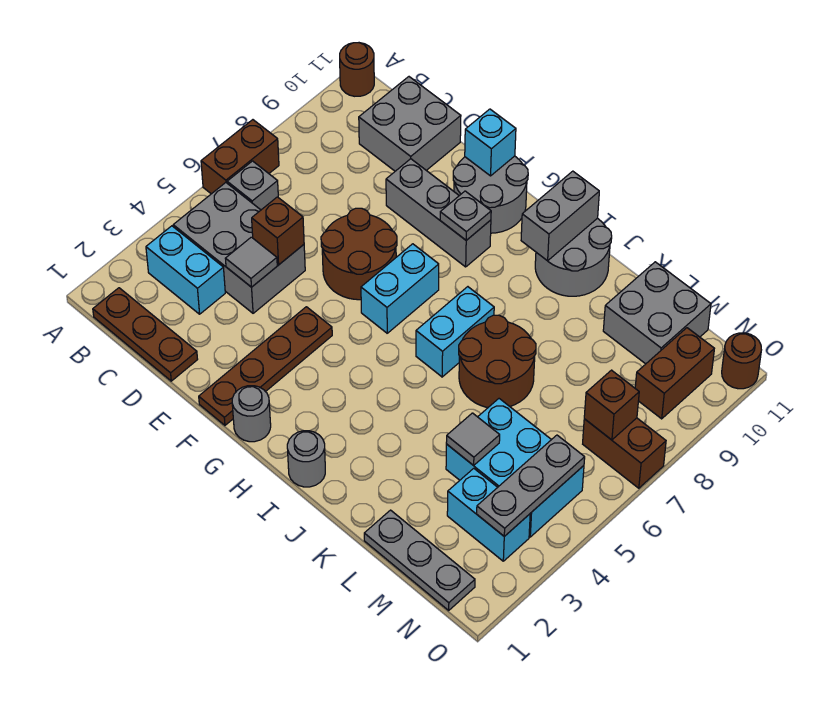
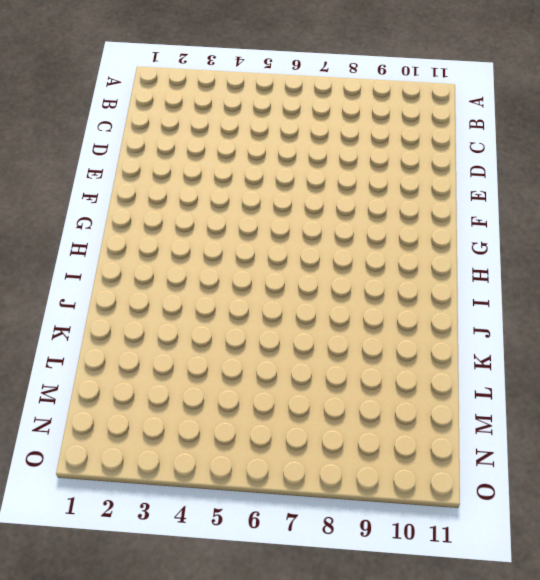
none -> brown brick A6:A7 level 1
none -> brown round brick A11 level 1
none -> brown plate B1:D1 level 1
none -> cyan brick B3:C3 level 1

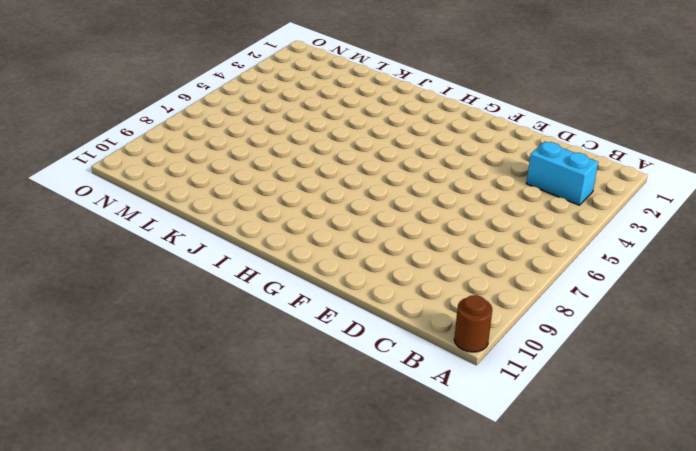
none -> brown brick A6:A7 level 1
none -> brown plate B1:D1 level 1
none -> grey brick B4:D5 level 1
none -> grey brick B6 level 1

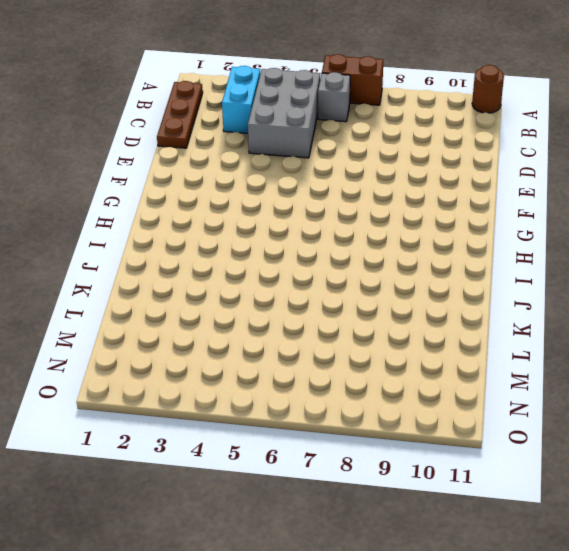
none -> grey brick C10:D11 level 1
none -> brown round brick E6:F7 level 1
none -> grey brick E9:G9 level 1
none -> brown plate F1:F4 level 1

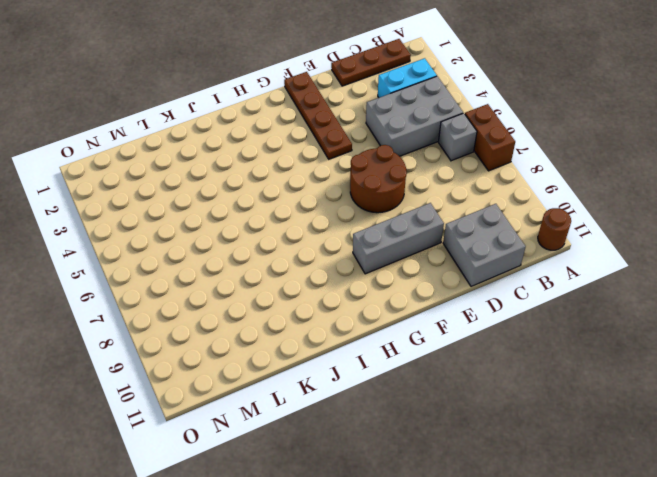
none -> grey round brick F10:G11 level 1
none -> grey round brick G1 level 1
none -> cyan brick G6:G7 level 1
none -> grey round brick I1 level 1

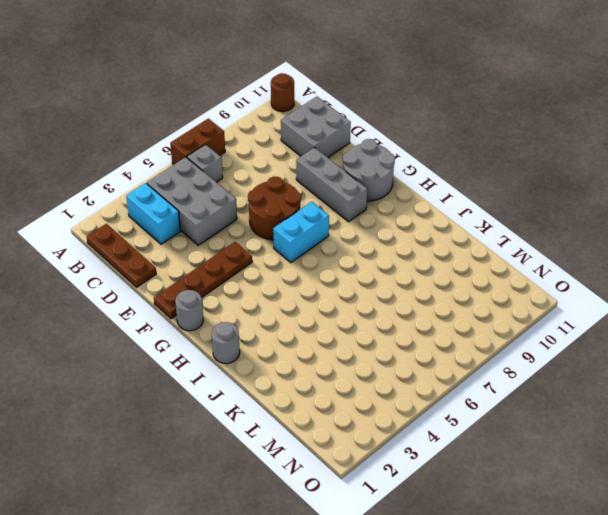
none -> cyan brick I6:I7 level 1
none -> grey round brick I10:J11 level 1
none -> brown round brick J6:K7 level 1
none -> grey plate L1:N1 level 1

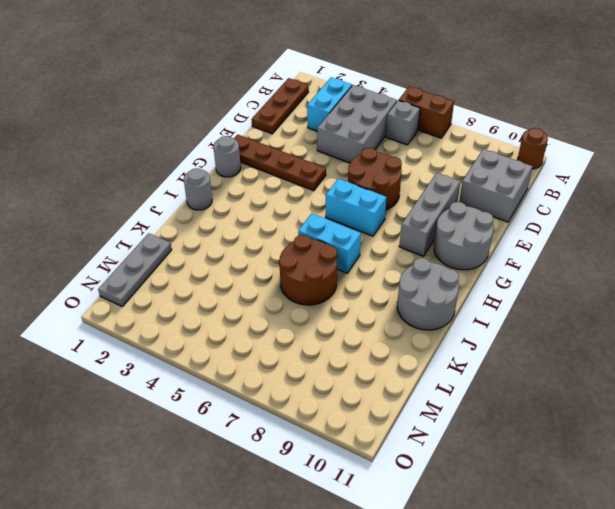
none -> cyan brick L4:N5 level 1
none -> grey brick L10:M11 level 1
none -> cyan brick M3:N3 level 1
none -> brown brick N7:O7 level 1

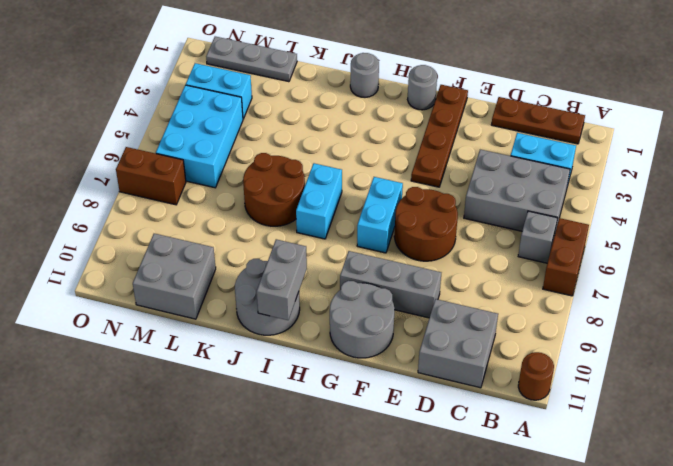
cyan brick M4:N6 level 1 -> cyan brick L4:N5 level 1
none -> brown brick N9:N10 level 1
none -> brown round brick O11 level 1
none -> grey tile D4 level 2
none -> brown brick D5 level 2

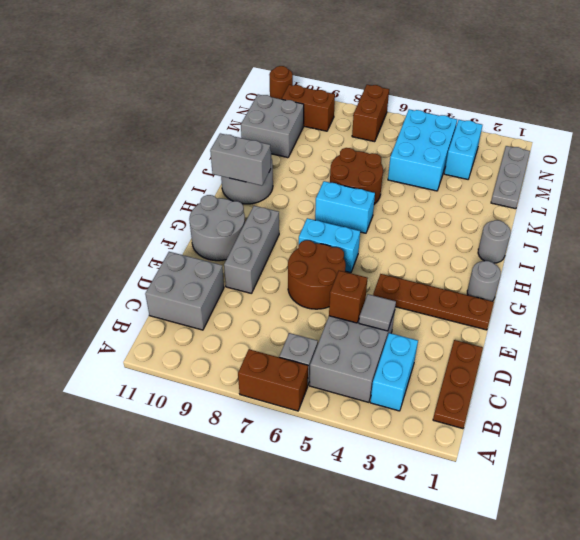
none -> brown round brick A11 level 1
none -> cyan brick F11 level 2
none -> grey plate G9 level 2
none -> grey tile L4 level 2

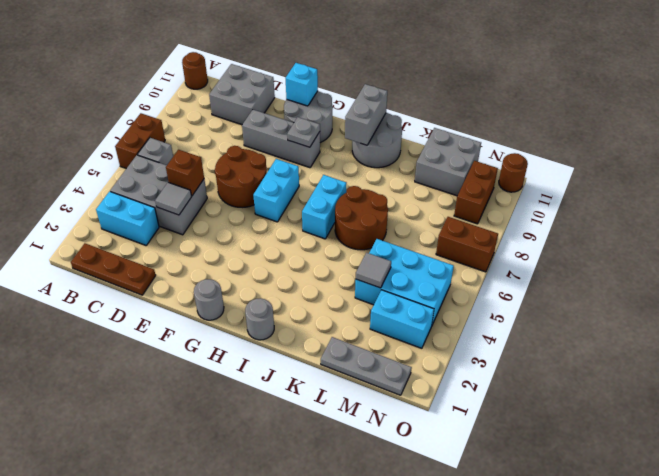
none -> brown plate F1:F4 level 1
none -> grey plate N3:N5 level 2
none -> brown brick N7 level 2

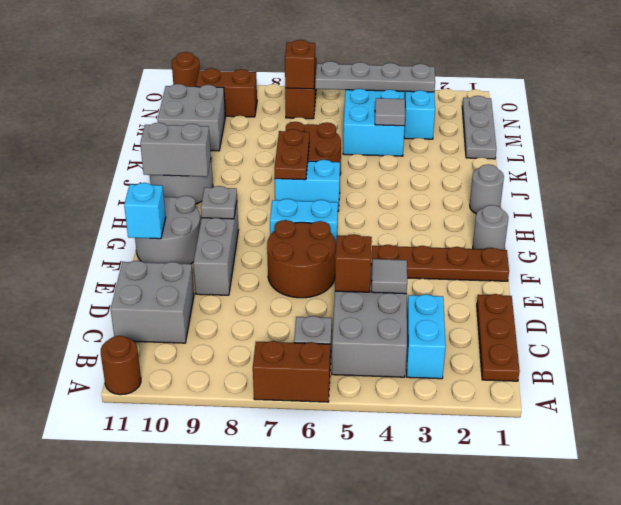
brown plate I7:J7 level 2 -> none
grey plate N3:N6 level 2 -> grey plate N3:N5 level 2

